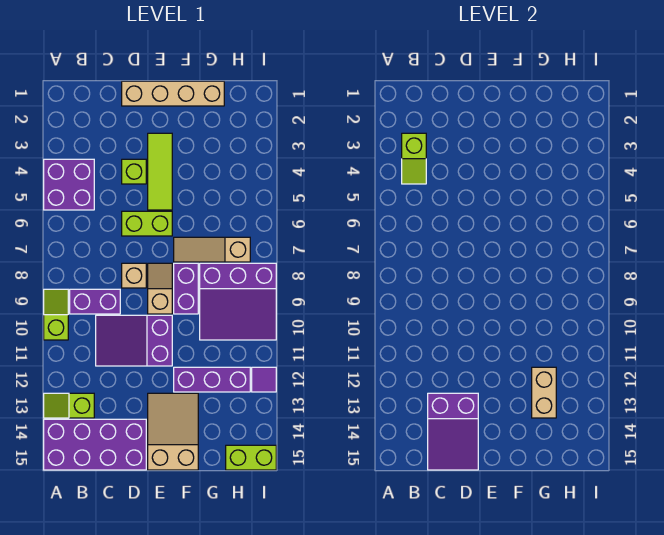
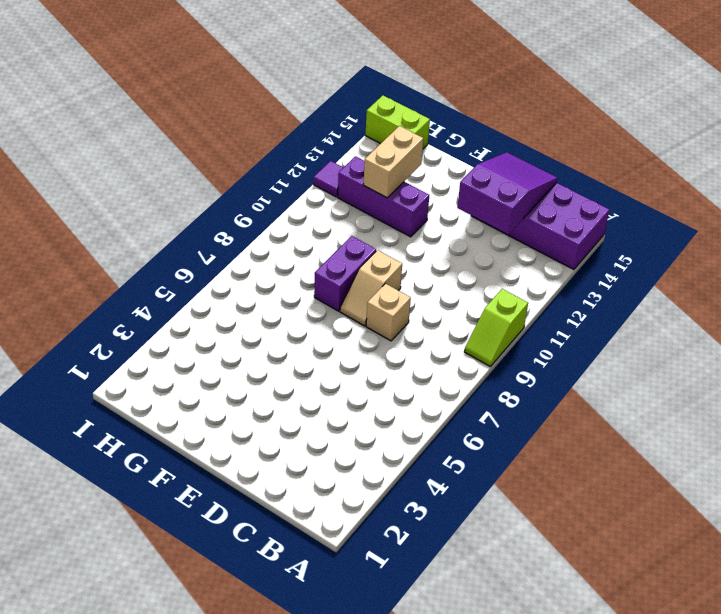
none -> purple brick A4:B5 level 1
none -> lime slope A13:B13 level 1 top B
none -> purple brick B9:C9 level 1

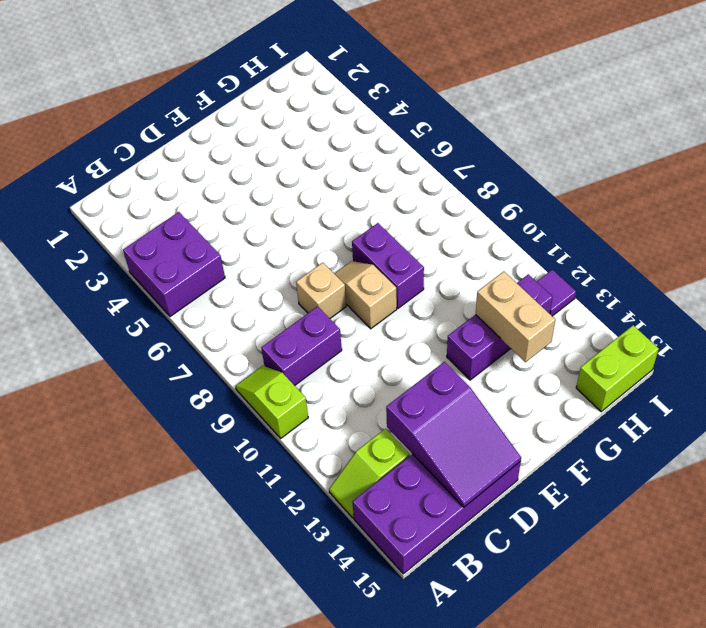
none -> purple slope C10:E11 level 1 top E
none -> tan brick D1:G1 level 1
none -> lime brick D4 level 1

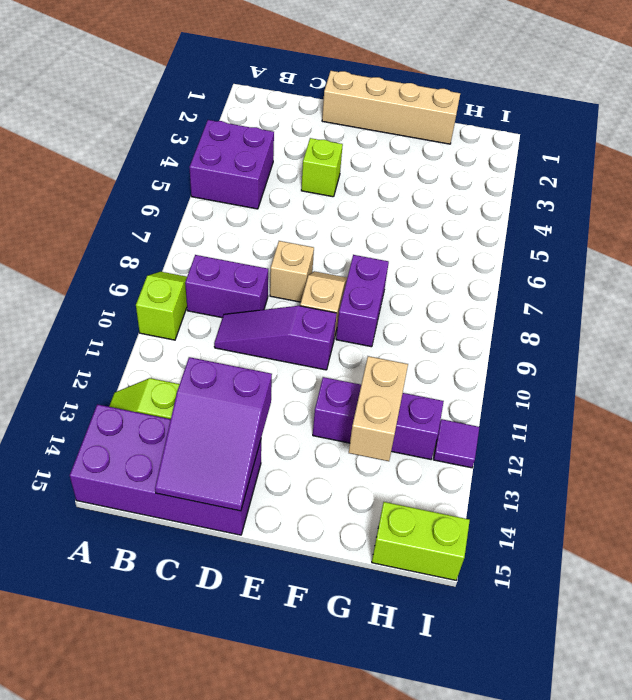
purple slope C10:E10 level 1 top E -> purple slope C10:E11 level 1 top E
none -> lime brick D6:E6 level 1
none -> lime tile E3:E5 level 1
none -> tan slope E13:F15 level 1 top 15

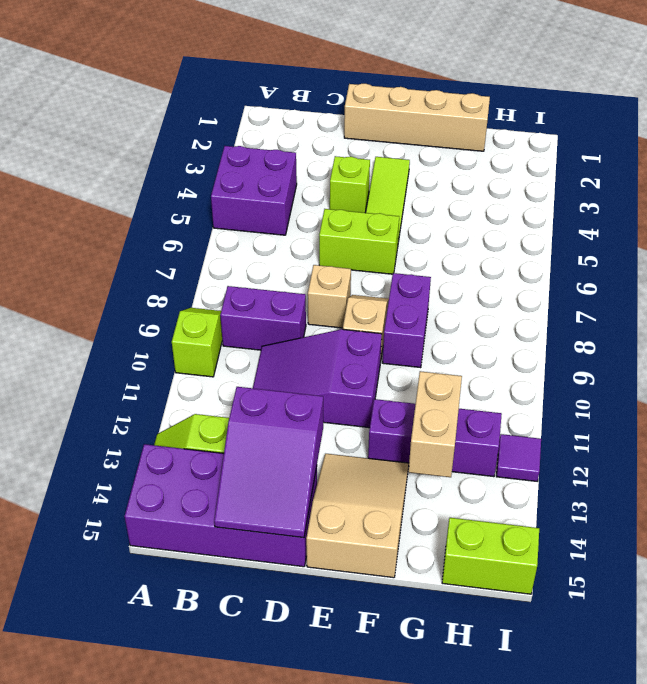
none -> tan slope F7:H7 level 1 top H
none -> purple slope G8:I10 level 1 top 8
none -> lime slope B3:B4 level 2 top 3

